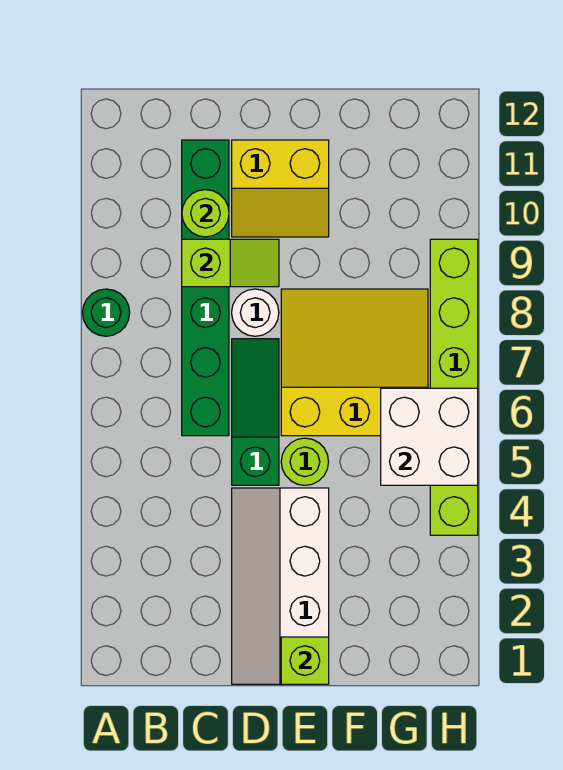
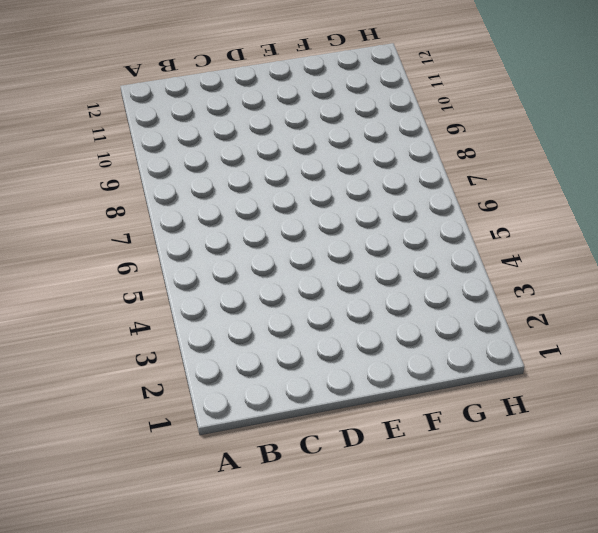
none -> green round brick A8 level 1
none -> green brick C6:C11 level 1
none -> white slope D1:E4 level 1 top E

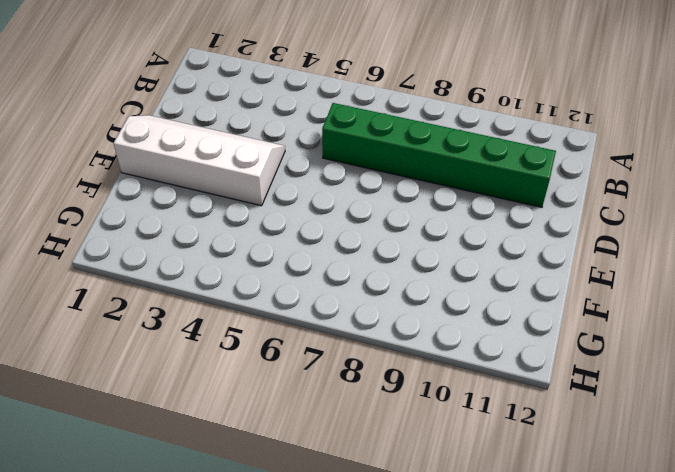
none -> green round brick A8 level 1
none -> green slope D5:D7 level 1 top 5
none -> white round brick D8 level 1

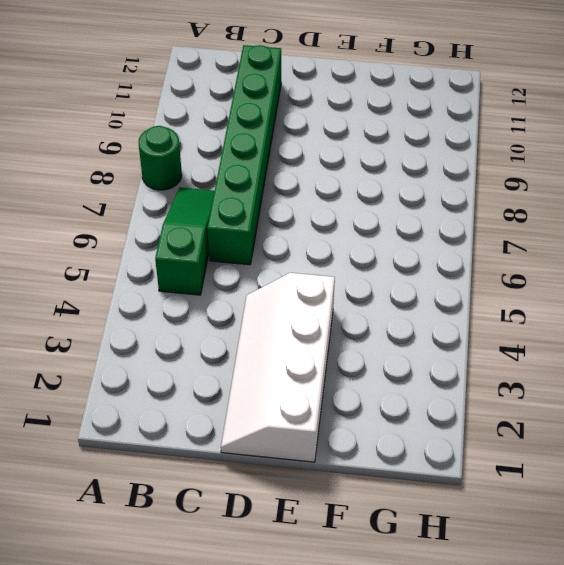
green slope B5:B7 level 1 top 5 -> green slope D5:D7 level 1 top 5
none -> white round brick D8 level 1
none -> yellow slope D10:E11 level 1 top 11
none -> lime round brick E5 level 1

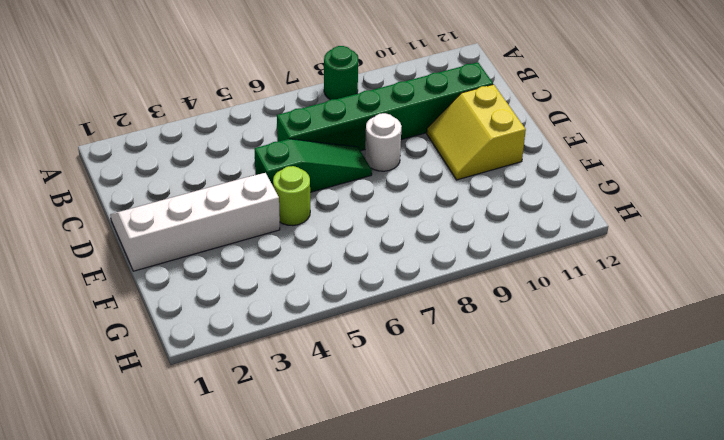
none -> yellow slope E6:G8 level 1 top 6
none -> lime brick H4:H9 level 1
none -> lime slope C9:D9 level 2 top C

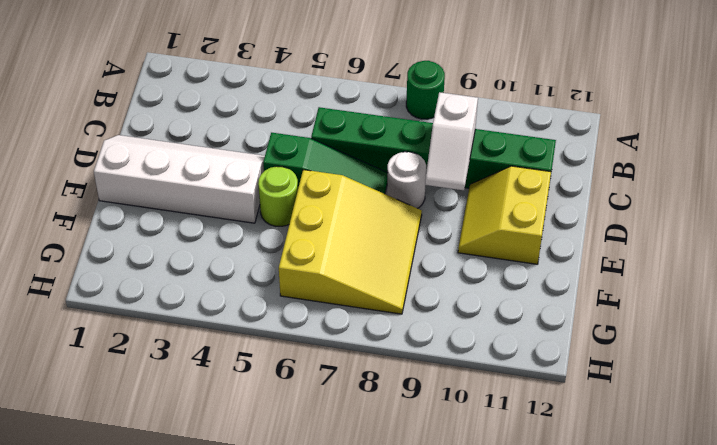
white slope C9:D9 level 2 top C -> lime slope C9:D9 level 2 top C
none -> lime brick H4:H9 level 1
none -> lime round brick C10 level 2
none -> lime brick E1 level 2

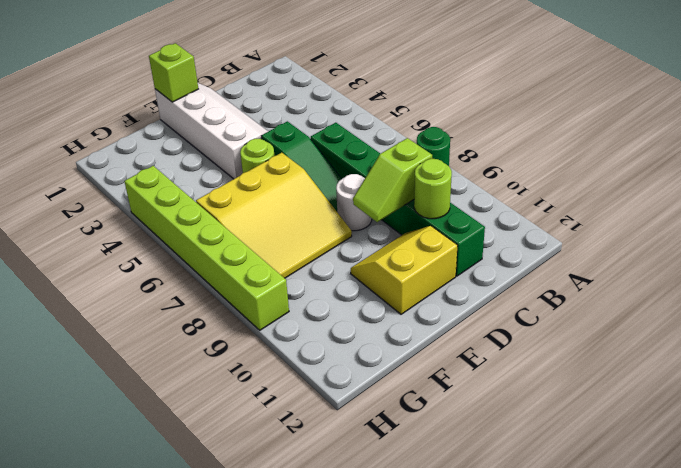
none -> white brick G5:H6 level 2

